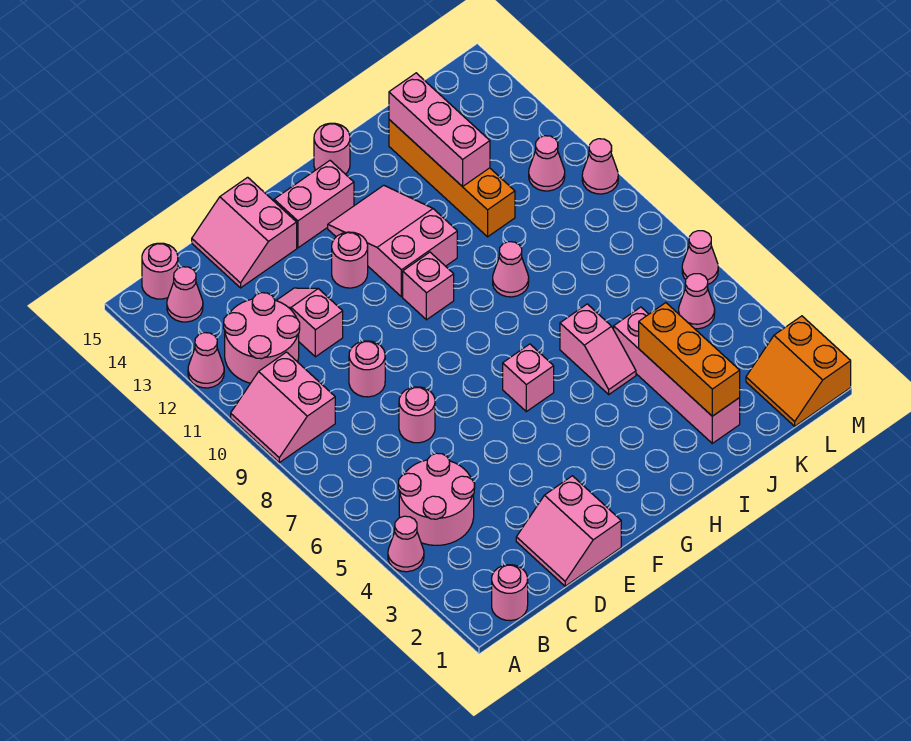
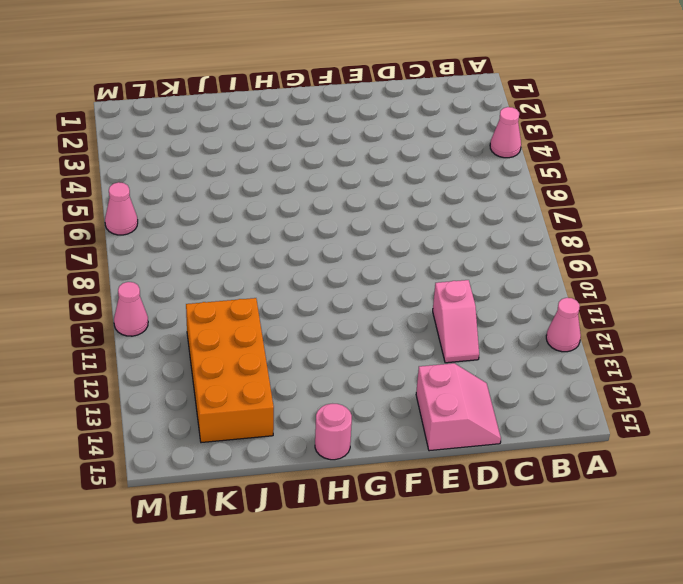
orange brick J11:K14 level 1 -> orange brick J11:J14 level 1
none -> pink slope A9:B10 level 1 top B
none -> pink round brick B1 level 1
none -> pink round brick B4:C5 level 1
none -> pink round brick B11:C12 level 1

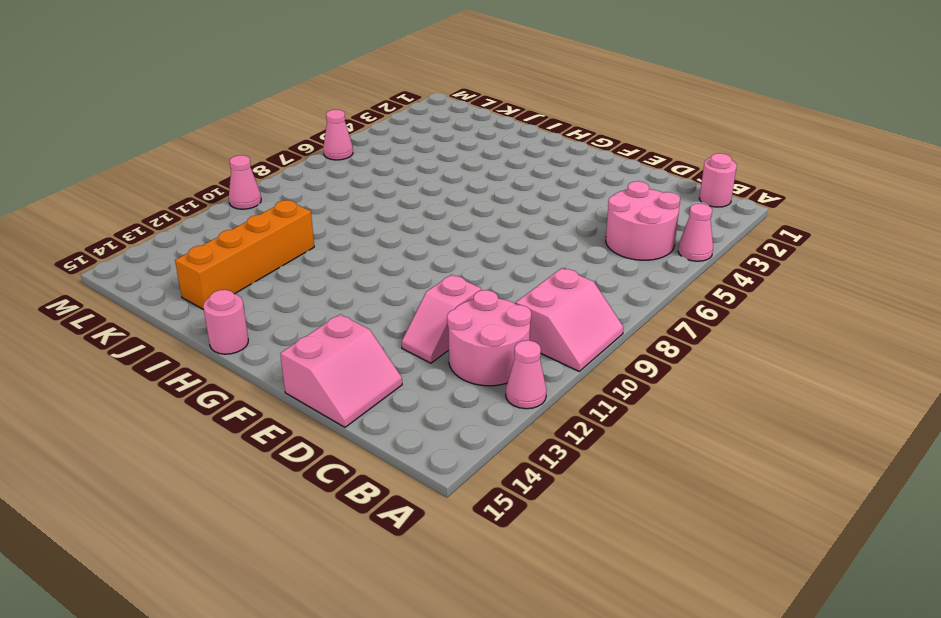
none -> pink cone B14 level 1
none -> pink round brick B15 level 1
none -> pink slope D1:E2 level 1 top E
none -> pink round brick D7 level 1

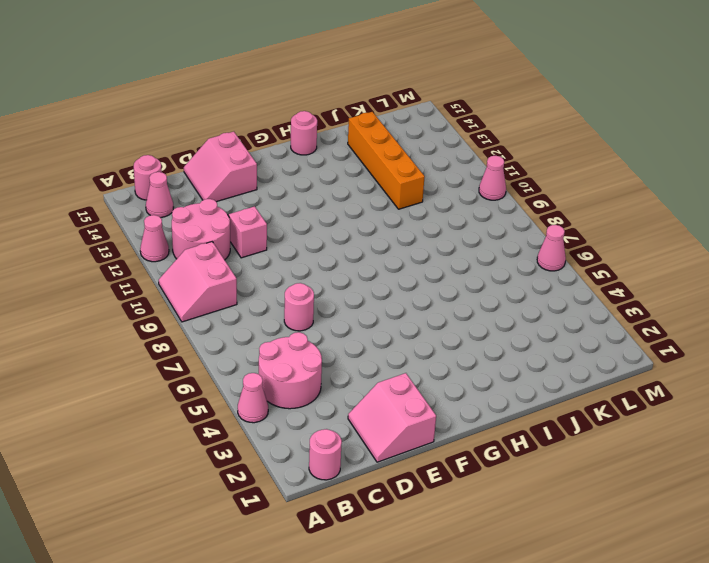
none -> pink round brick D9 level 1
none -> pink round brick F12 level 1
none -> pink brick F14:G14 level 1
none -> pink brick G6 level 1

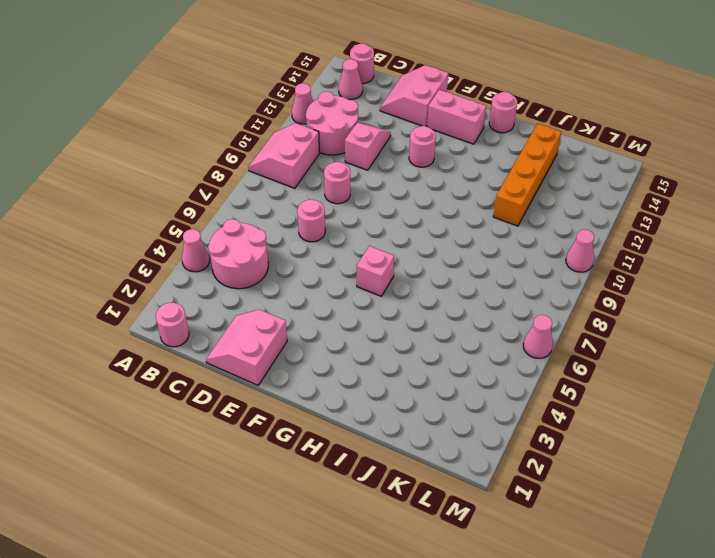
none -> pink brick G10 level 1
none -> pink slope G11:H13 level 1 top 11
none -> pink slope I5:I6 level 1 top 6
none -> pink cone I9 level 1

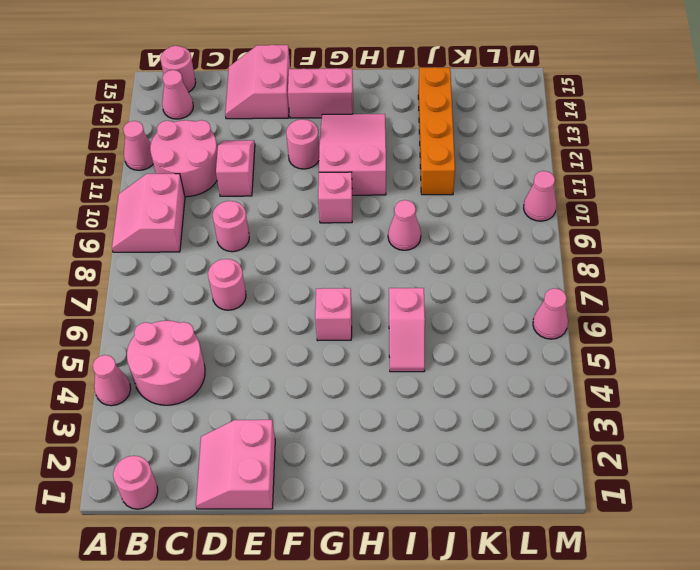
none -> pink round brick H15 level 1
none -> pink brick J2:J5 level 1
none -> orange slope L1:M2 level 1 top M
none -> pink cone L5 level 1

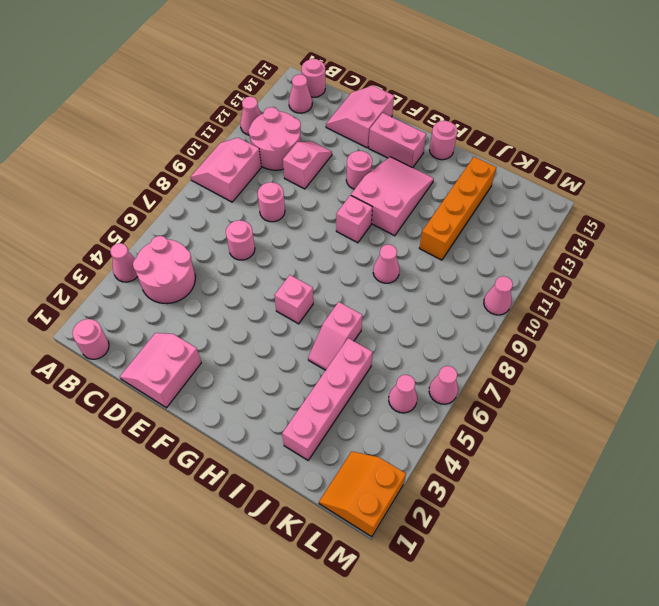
none -> pink cone L11 level 1
none -> orange brick J2:J4 level 2
none -> pink brick J12:J14 level 2

